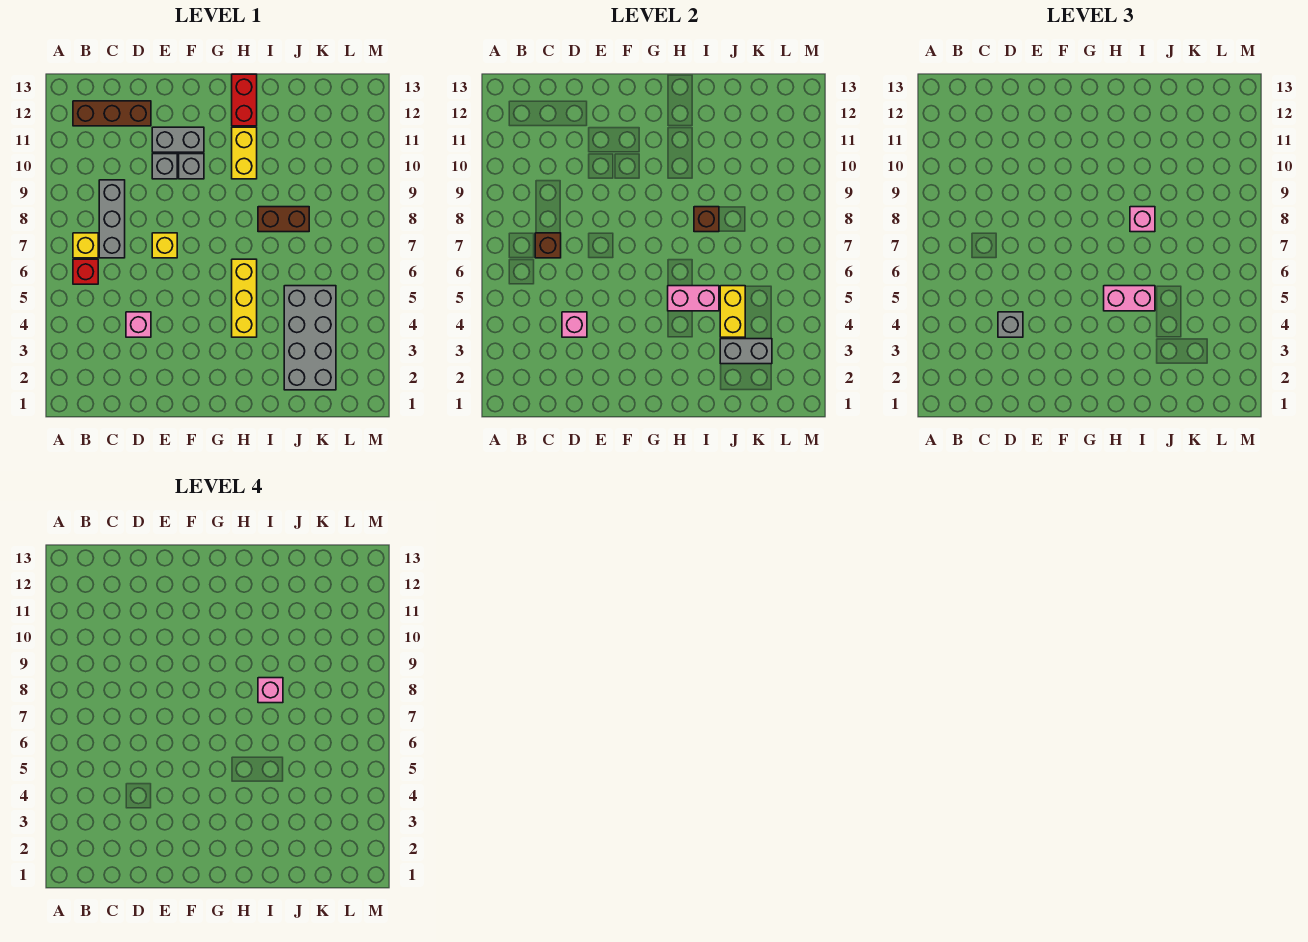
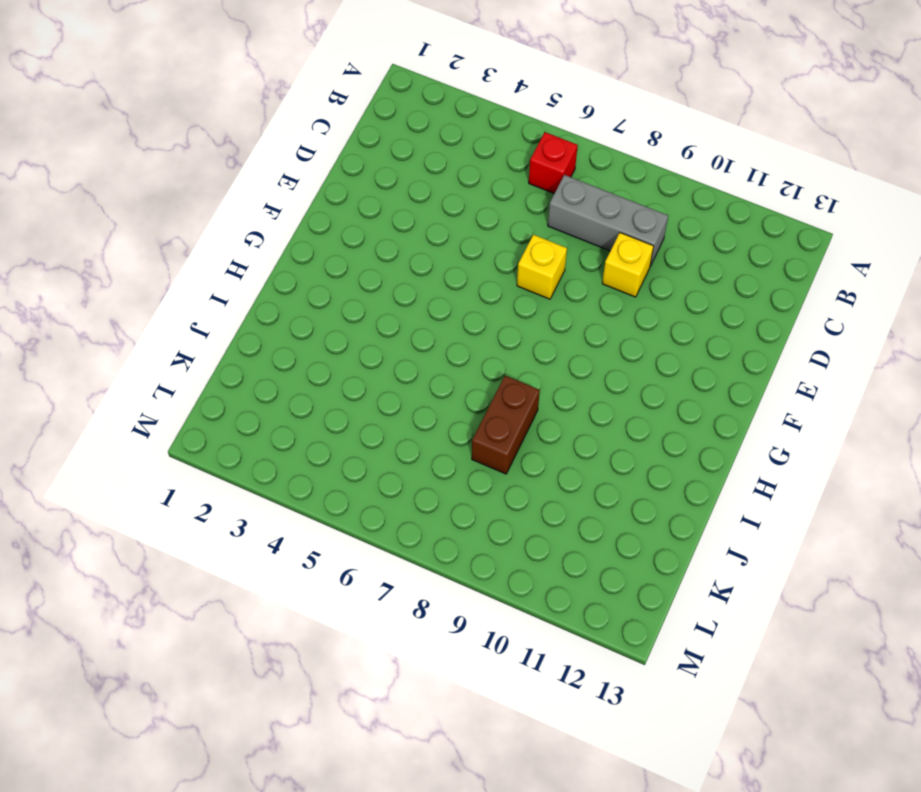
yellow brick D9 level 1 -> yellow brick B7 level 1
none -> brown brick B12:D12 level 1
none -> pink brick D4 level 1
none -> grey brick E10 level 1

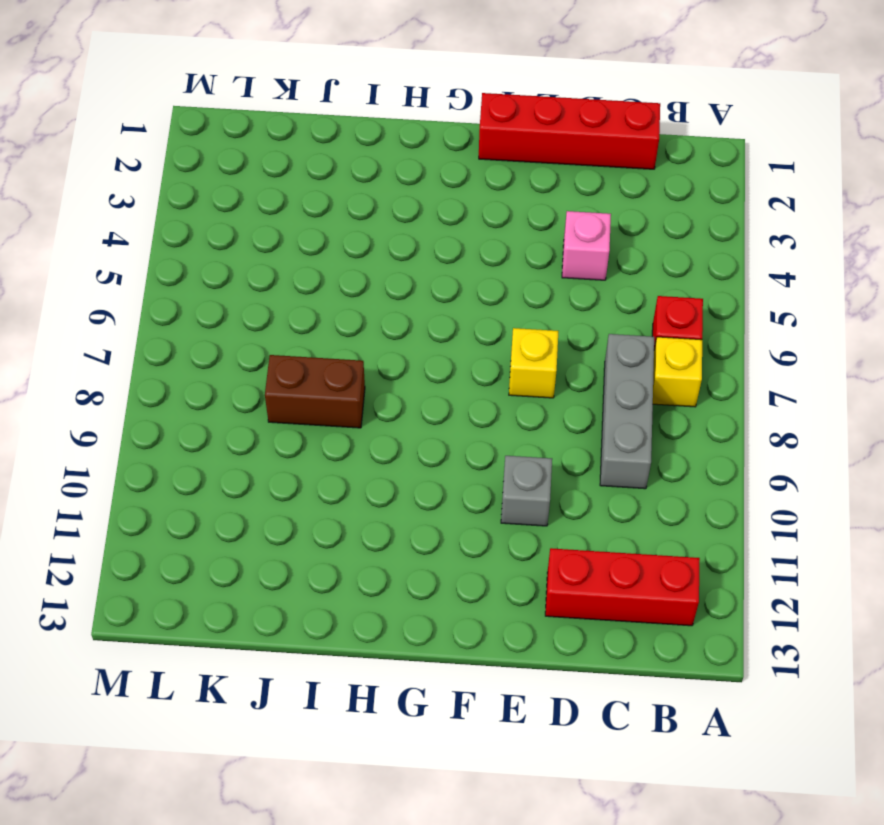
red brick B12:D12 level 1 -> brown brick B12:D12 level 1
red brick C1:F1 level 1 -> none
none -> grey brick E11:F11 level 1
none -> grey brick F10 level 1
none -> yellow brick H4:H6 level 1

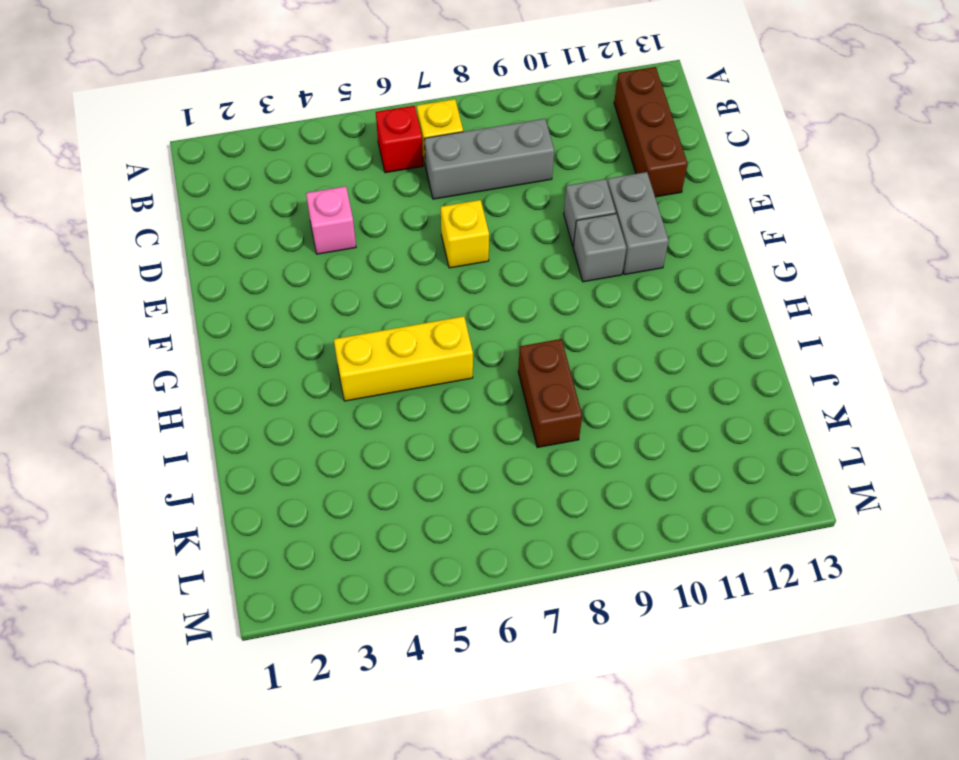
none -> yellow brick H10:H11 level 1
none -> red brick H12:H13 level 1
none -> grey brick J2:K5 level 1

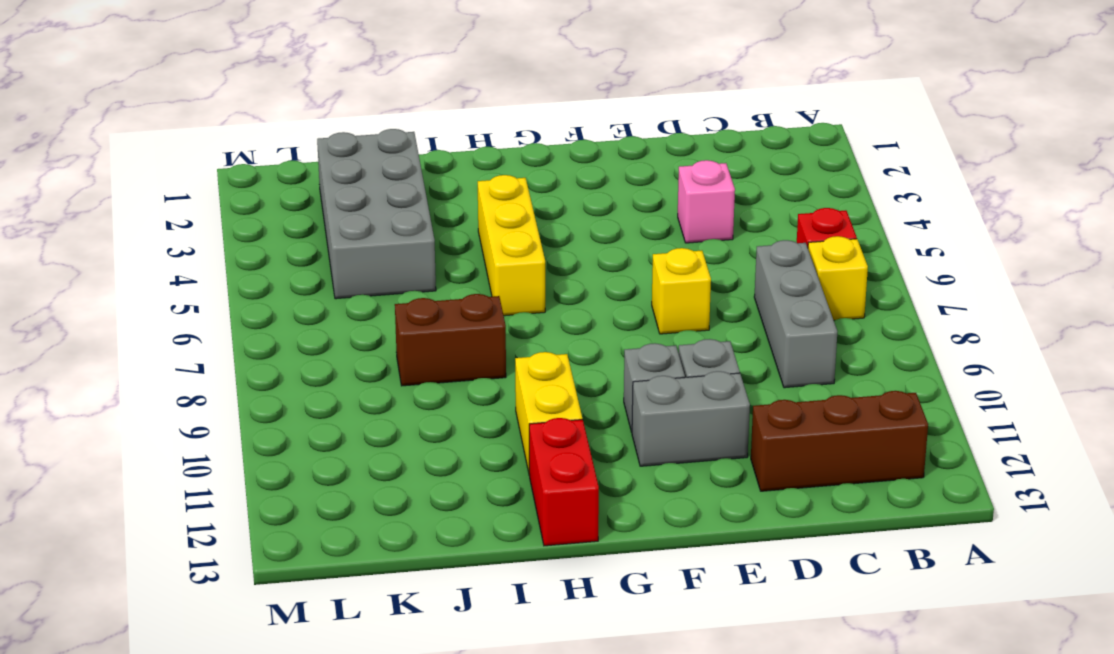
none -> brown brick C7 level 2
none -> pink brick D4 level 2
none -> pink brick H5:I5 level 2

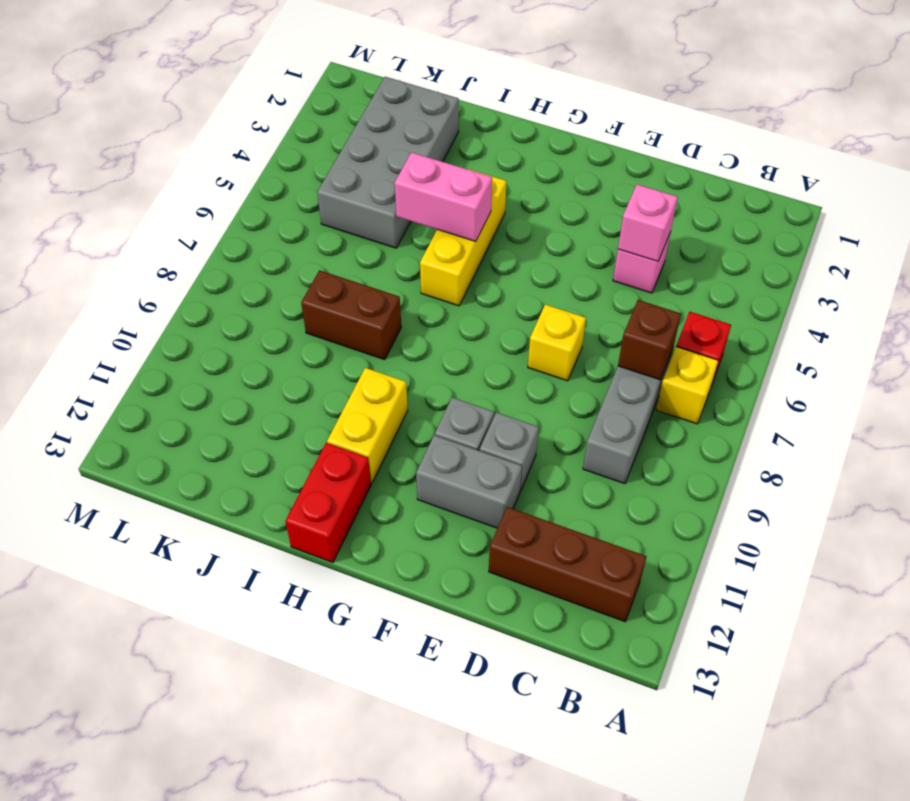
none -> brown brick I8 level 2
none -> grey brick J3:K3 level 2
none -> yellow brick J4:J5 level 2

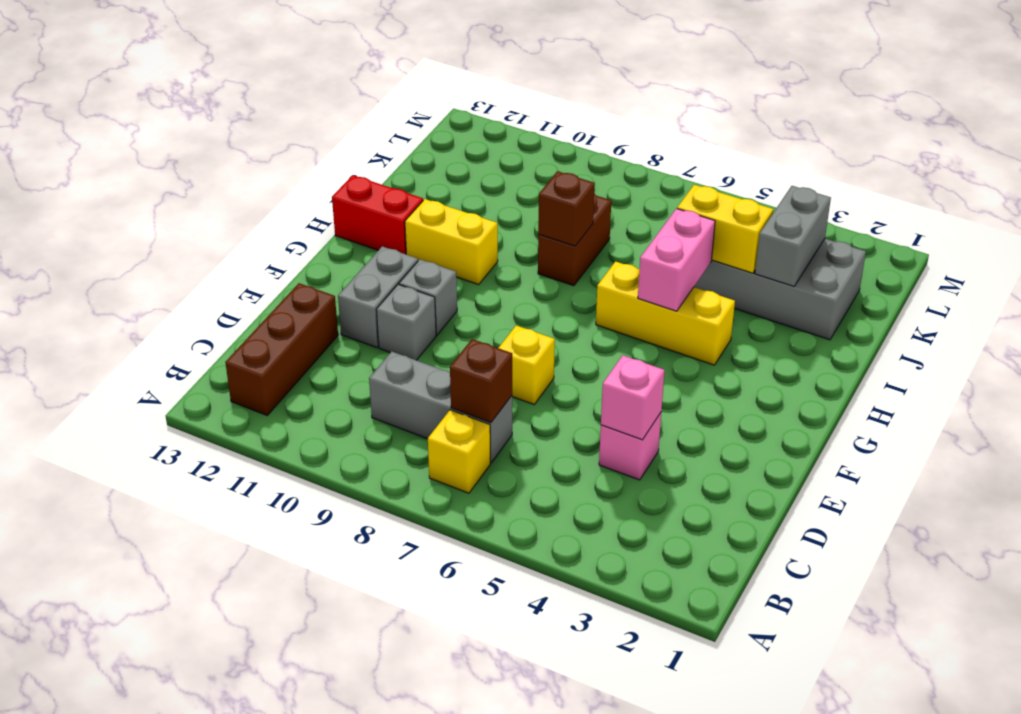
none -> red brick B6 level 1
none -> grey brick D4 level 3
none -> pink brick H5:I5 level 3

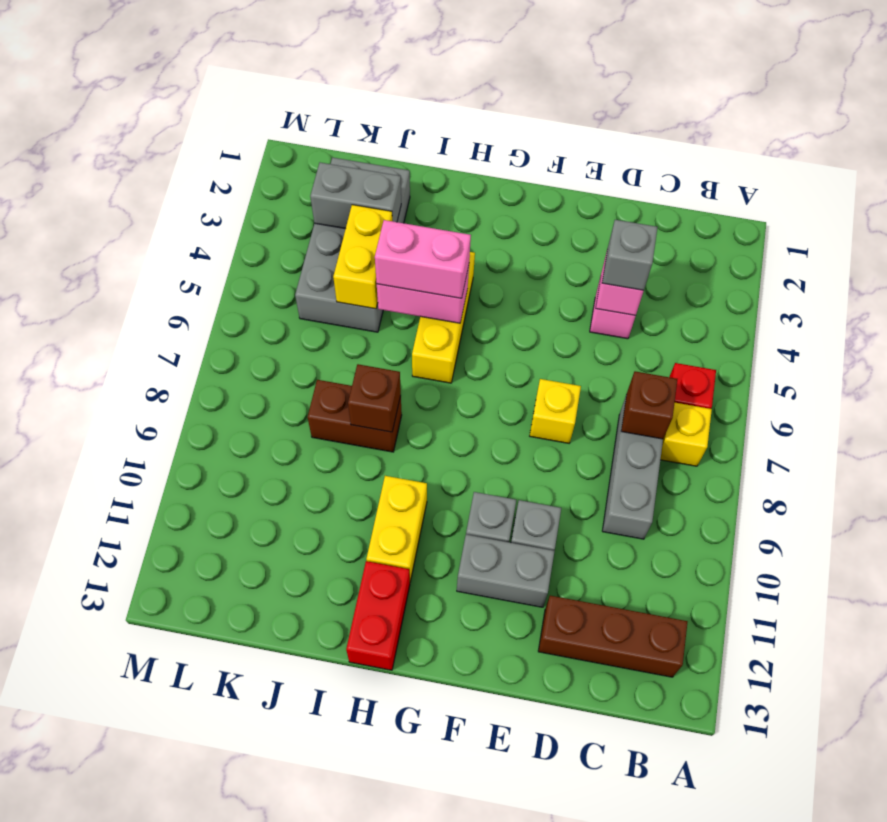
none -> pink brick I8 level 3
none -> pink brick I8 level 4

